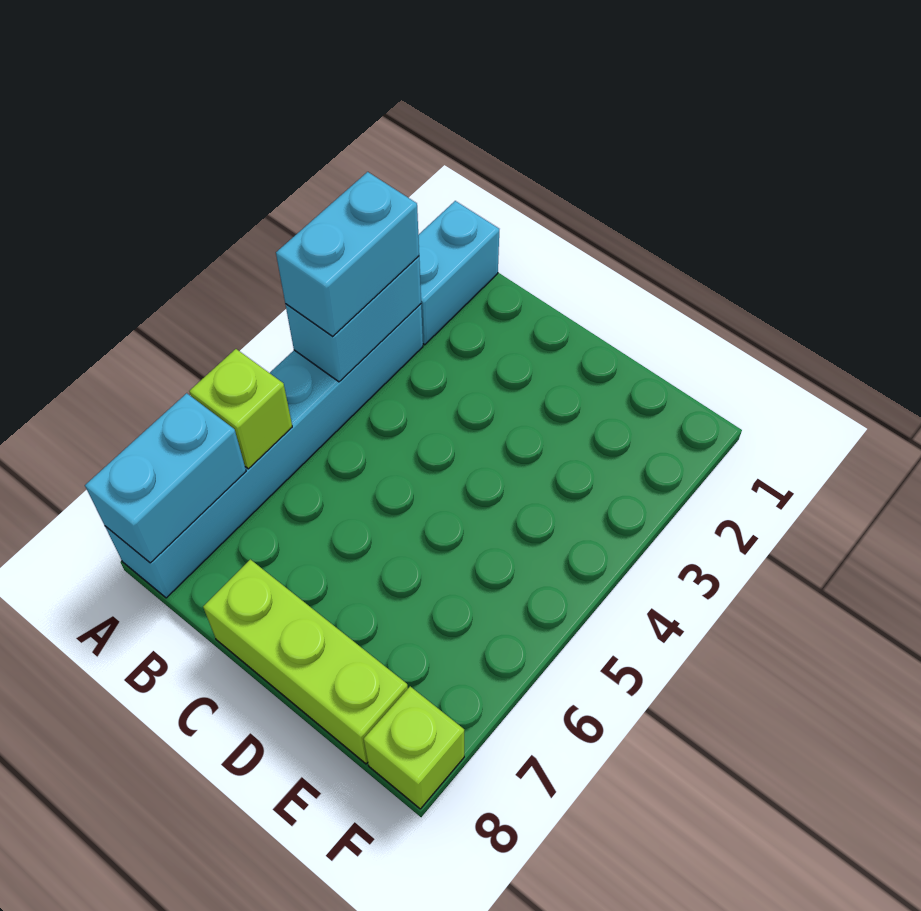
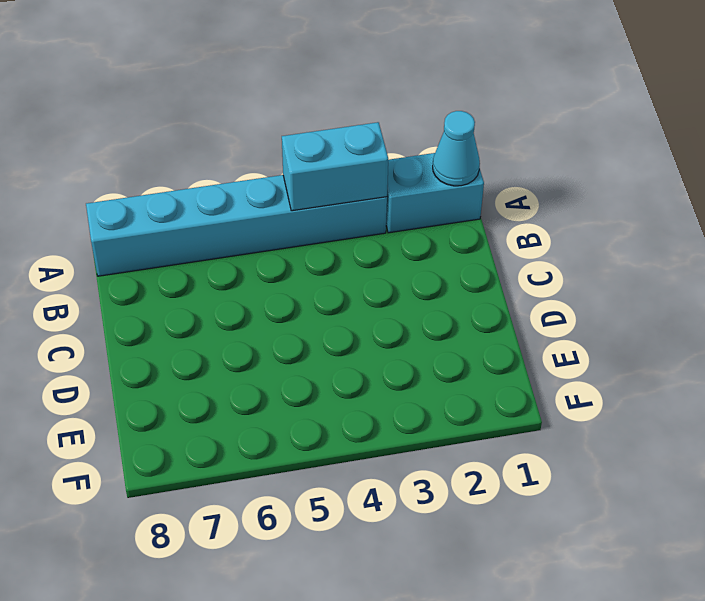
cyan cone A1 level 2 -> none
none -> lime brick C8:E8 level 1
none -> lime brick F8 level 1

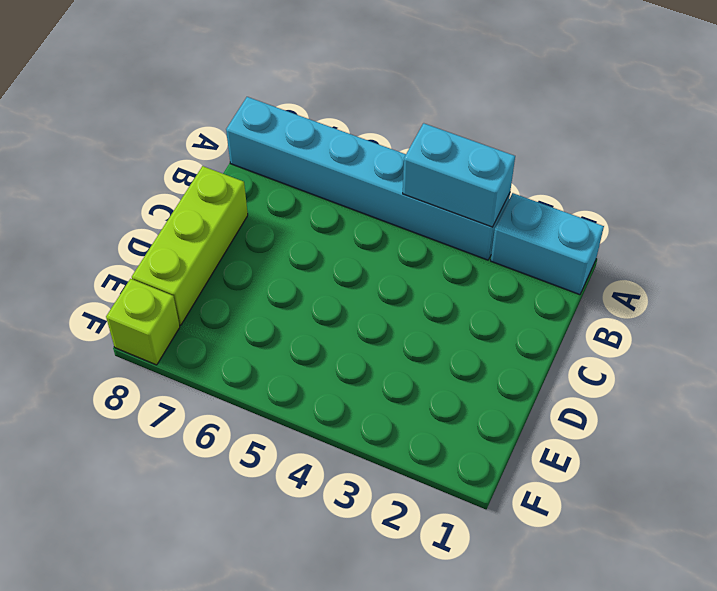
none -> lime brick A6 level 2
none -> cyan brick A7:A8 level 2

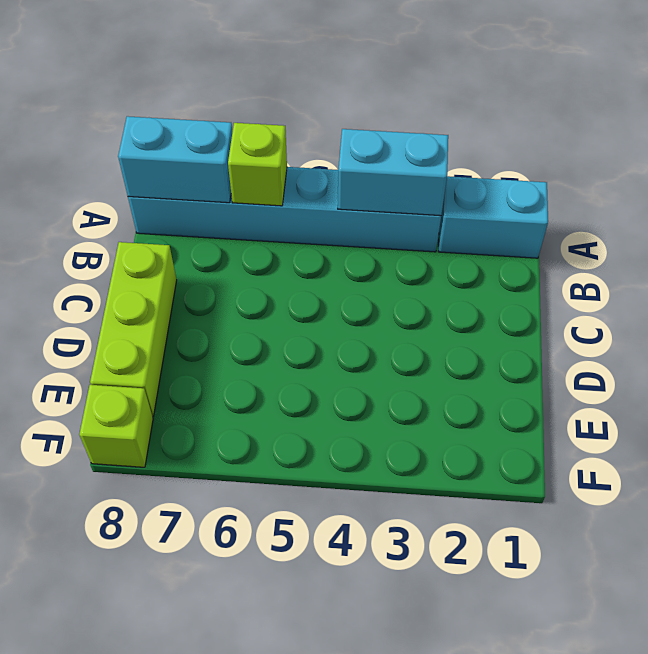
none -> cyan brick A3:A4 level 3

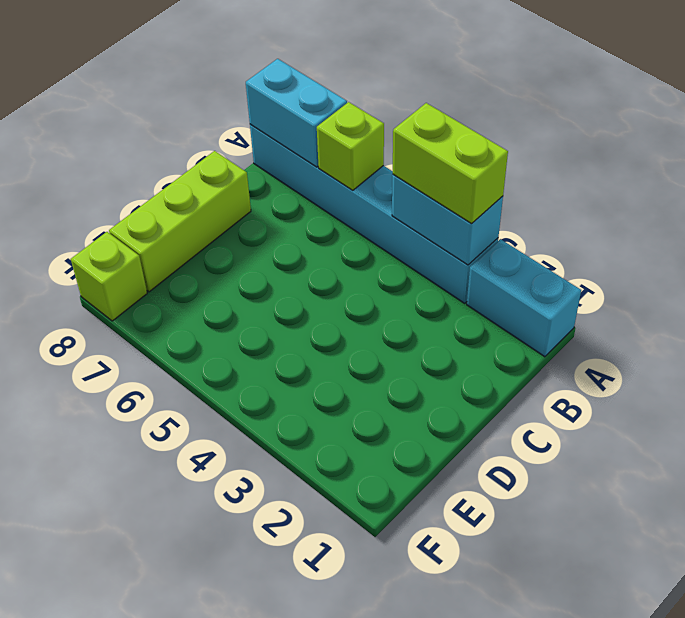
lime brick A3:A4 level 3 -> cyan brick A3:A4 level 3

